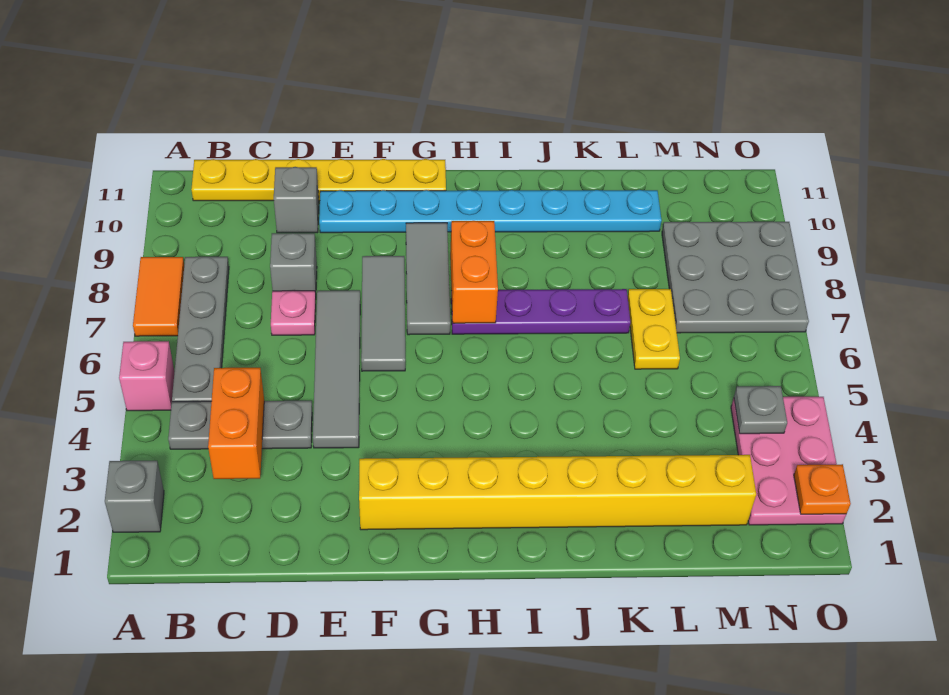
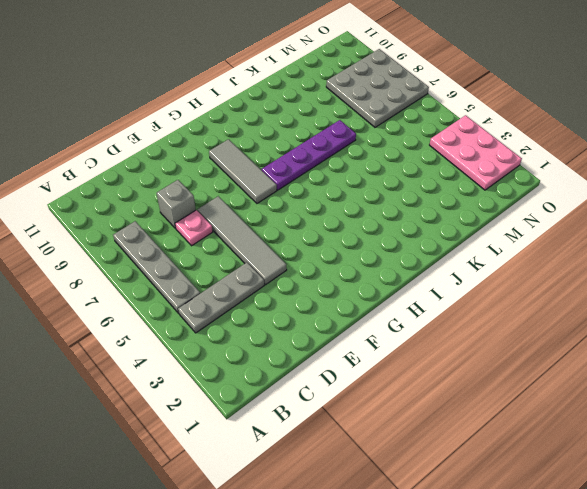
none -> grey brick A2 level 1
none -> pink brick A5 level 1
none -> orange tile A7:A8 level 1

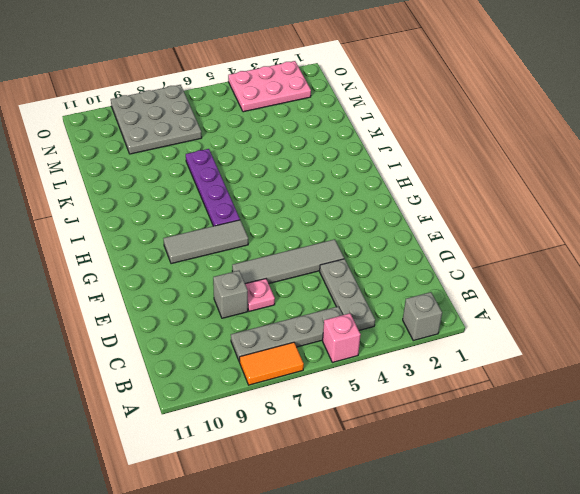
none -> yellow plate B11:G11 level 1
none -> grey brick D10 level 1
none -> cyan plate E10:L10 level 1

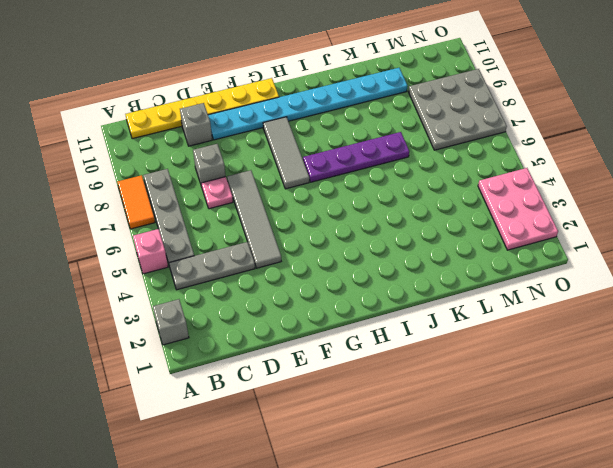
none -> yellow brick F2:M2 level 1
none -> grey tile F6:F8 level 1
none -> yellow plate L6:L7 level 1

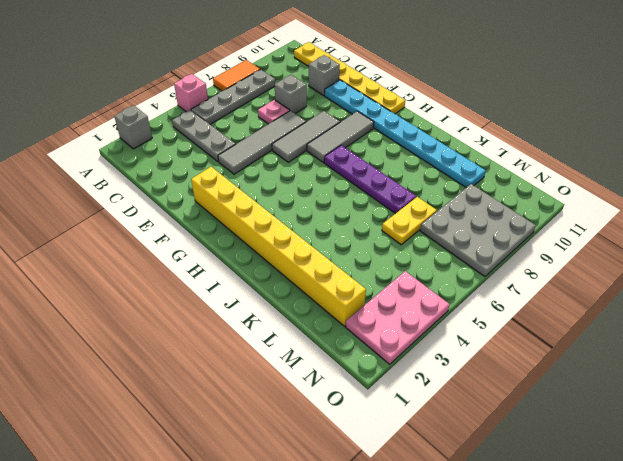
none -> orange brick C3:C4 level 2
none -> orange brick H7:H8 level 2
none -> grey plate N4 level 2

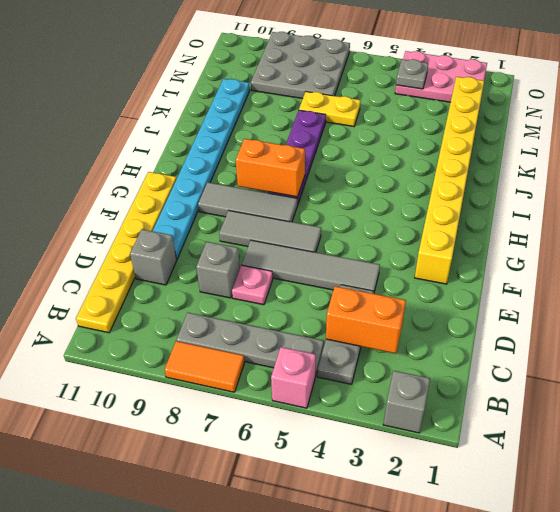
none -> orange plate O2 level 2

